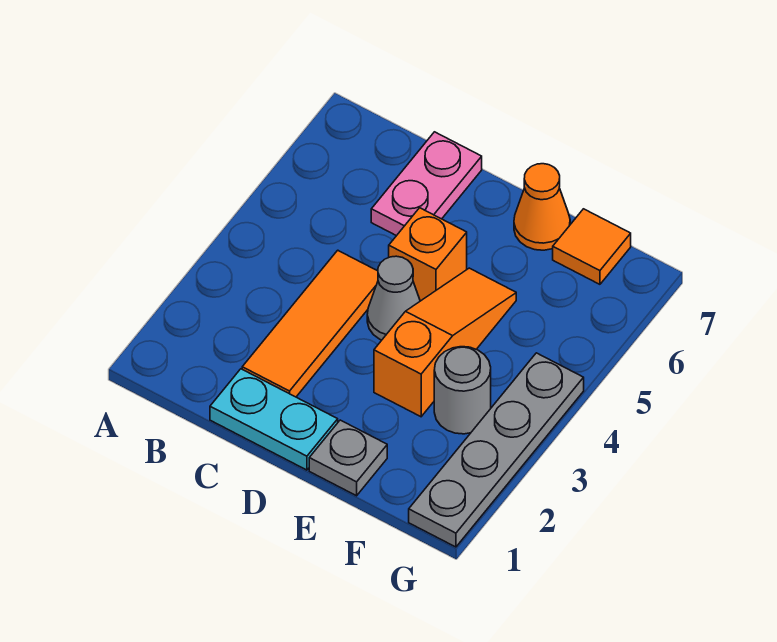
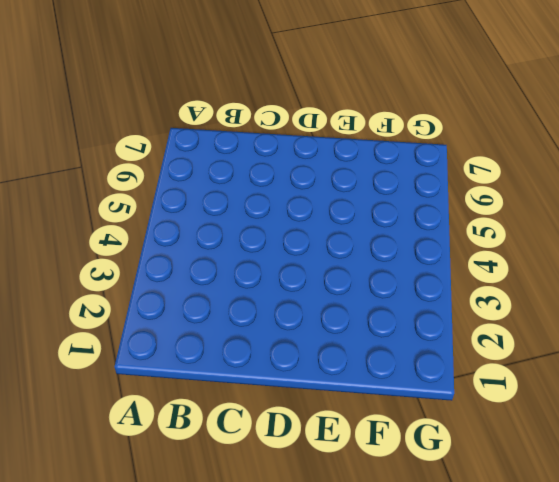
none -> cyan plate C1:D1 level 1
none -> orange tile C2:C4 level 1

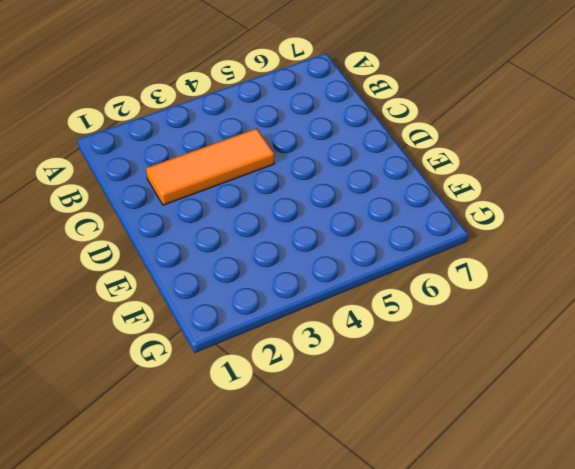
none -> cyan plate C1:D1 level 1
none -> pink plate C6:C7 level 1

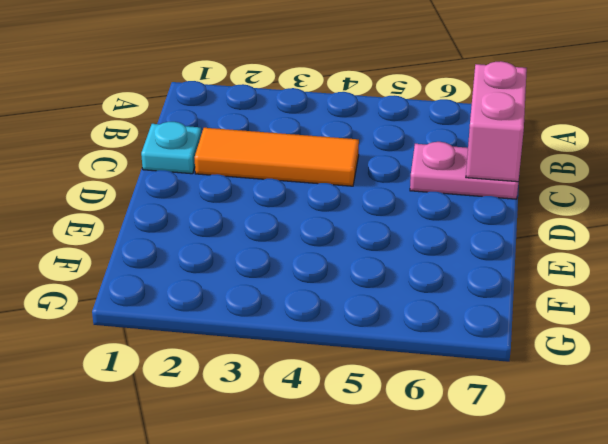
pink brick B7:C7 level 2 -> none
cyan plate C1 level 1 -> cyan plate C1:D1 level 1
none -> grey cone D4 level 1
none -> orange brick D5 level 1

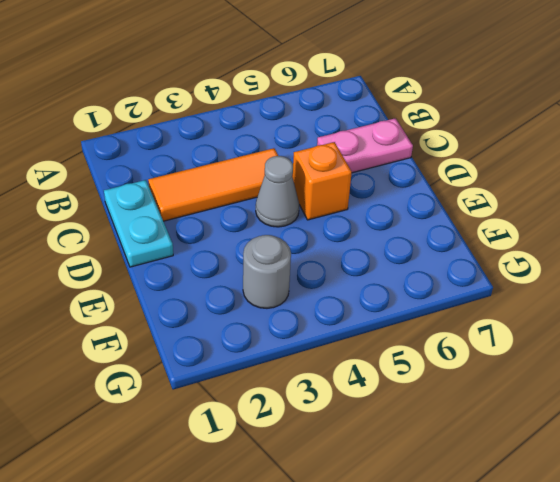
none -> grey plate E1 level 1
none -> orange slope E3:E5 level 1 top 3

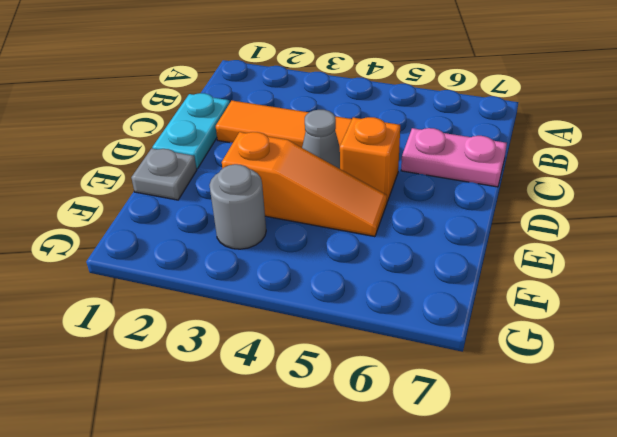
none -> orange cone E7 level 1
none -> orange tile F7 level 1

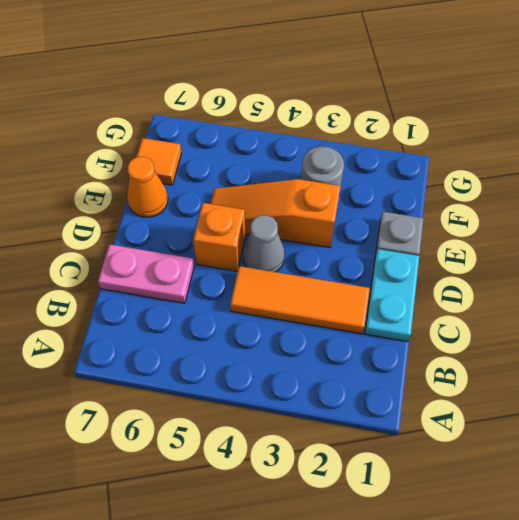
none -> grey plate G1:G4 level 1

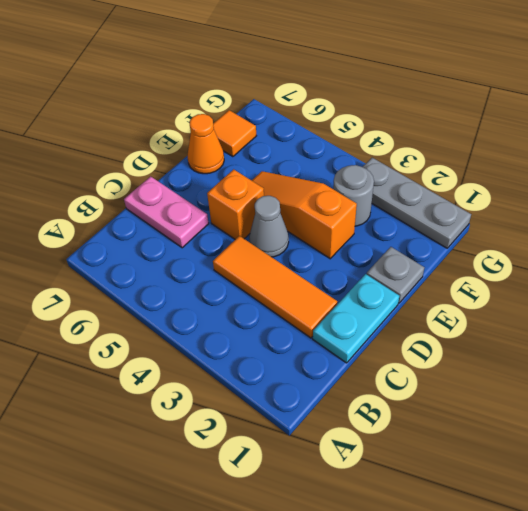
grey plate G1:G3 level 1 -> grey plate G1:G4 level 1

